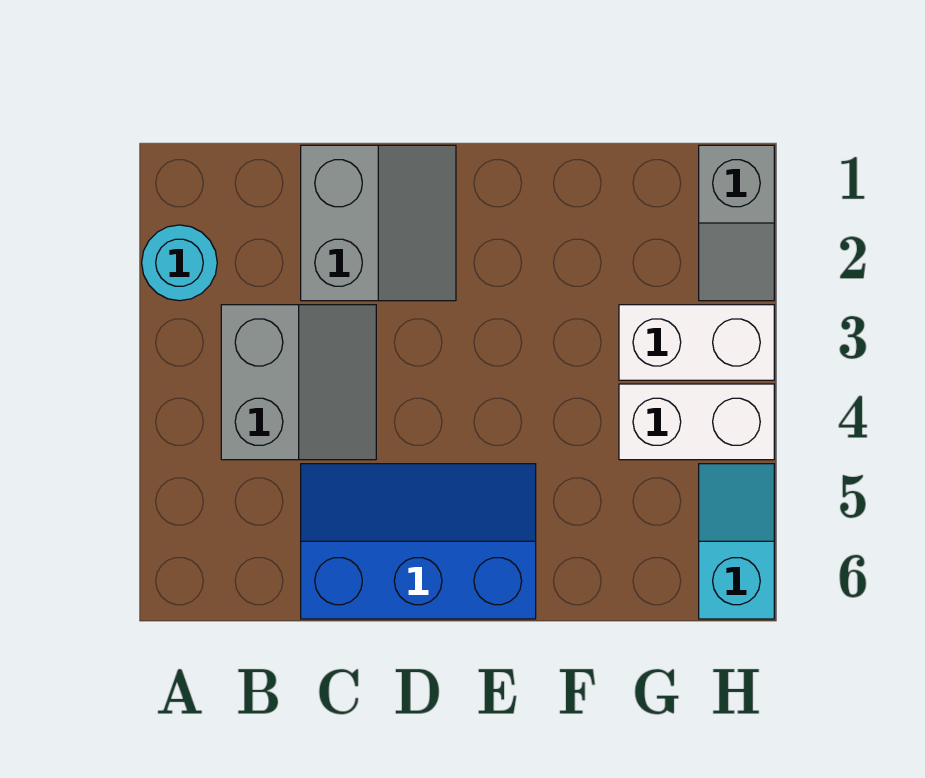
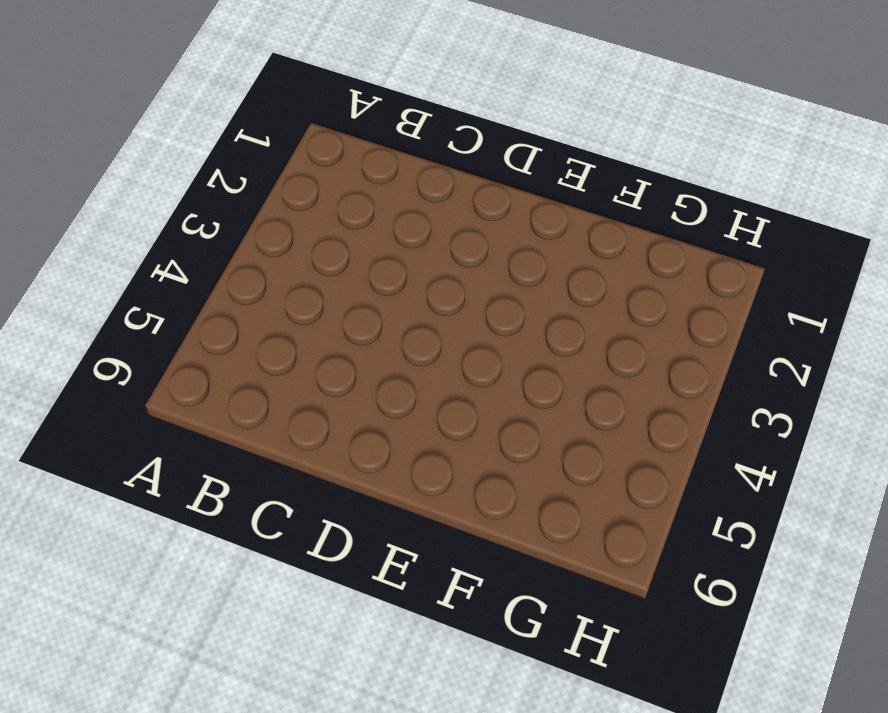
none -> cyan round brick A2 level 1
none -> grey slope B3:C4 level 1 top B

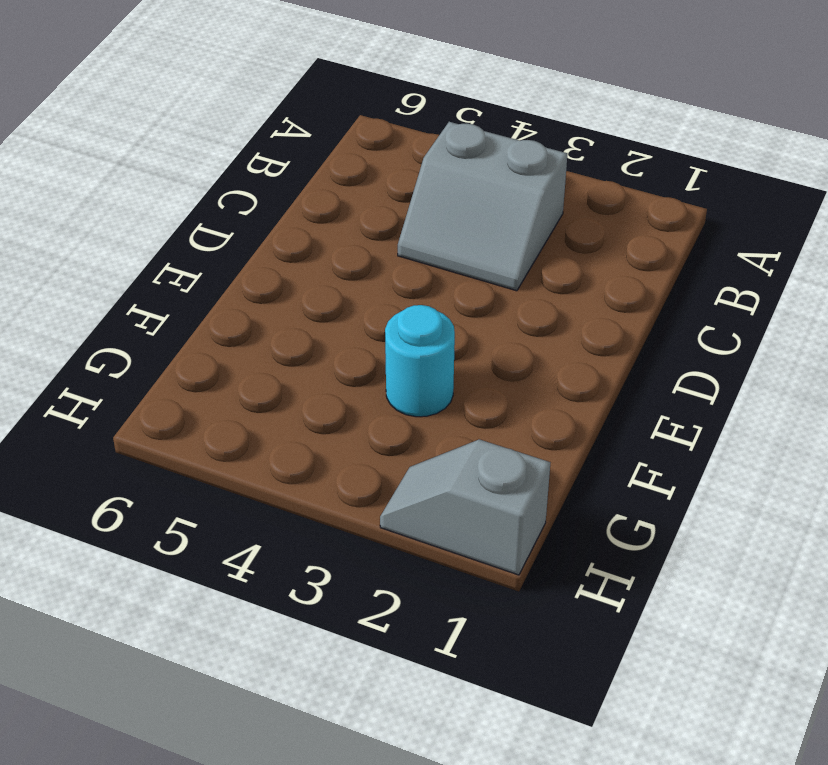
cyan round brick F3 level 1 -> cyan round brick A2 level 1
none -> grey slope C1:D2 level 1 top C
none -> blue slope C5:E6 level 1 top 6

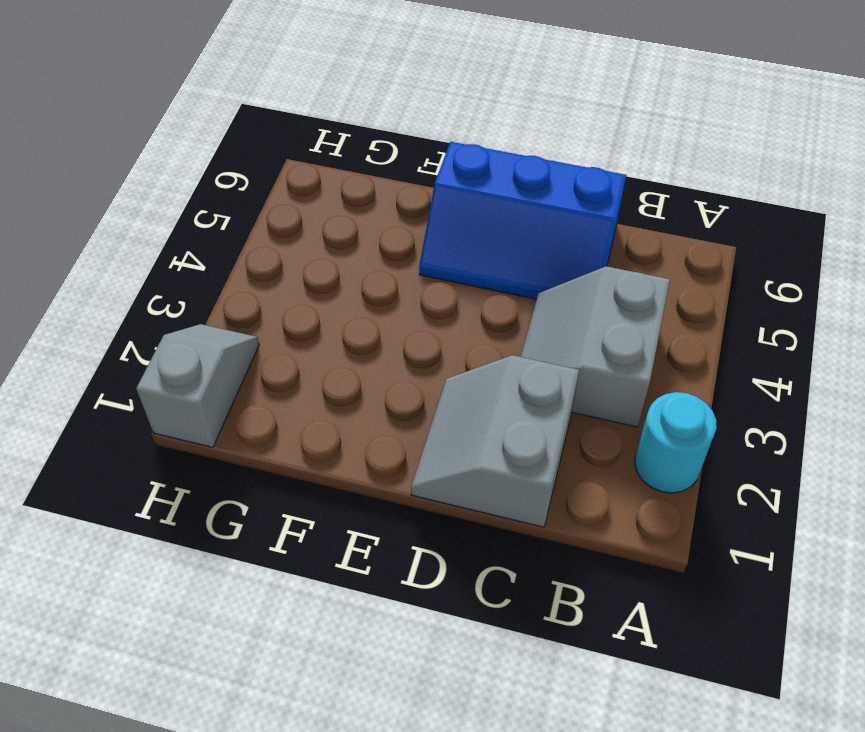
none -> white brick G3:H3 level 1
none -> white brick G4:H4 level 1

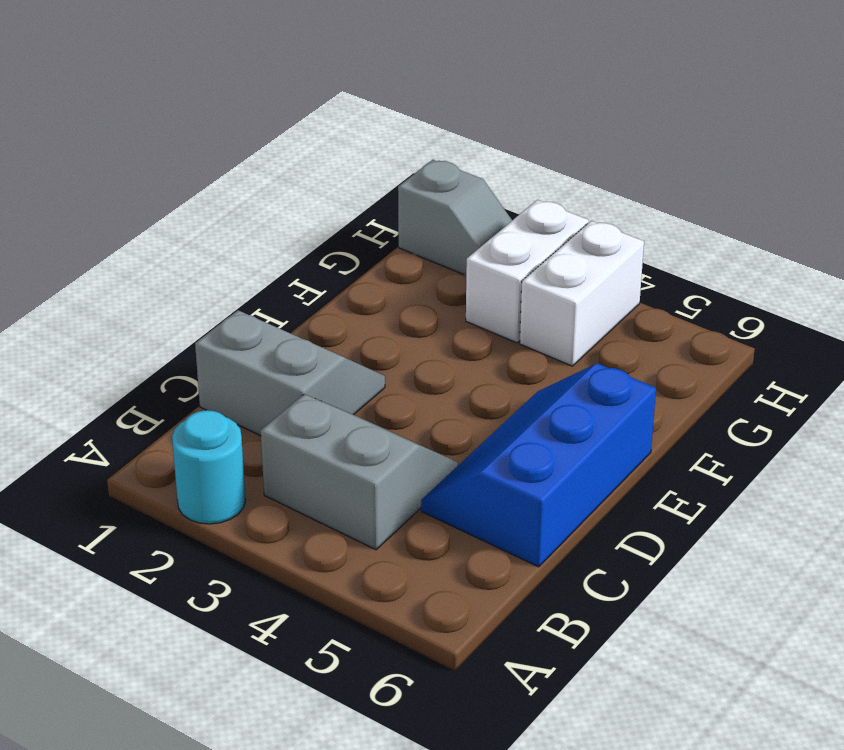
none -> cyan slope H5:H6 level 1 top 6

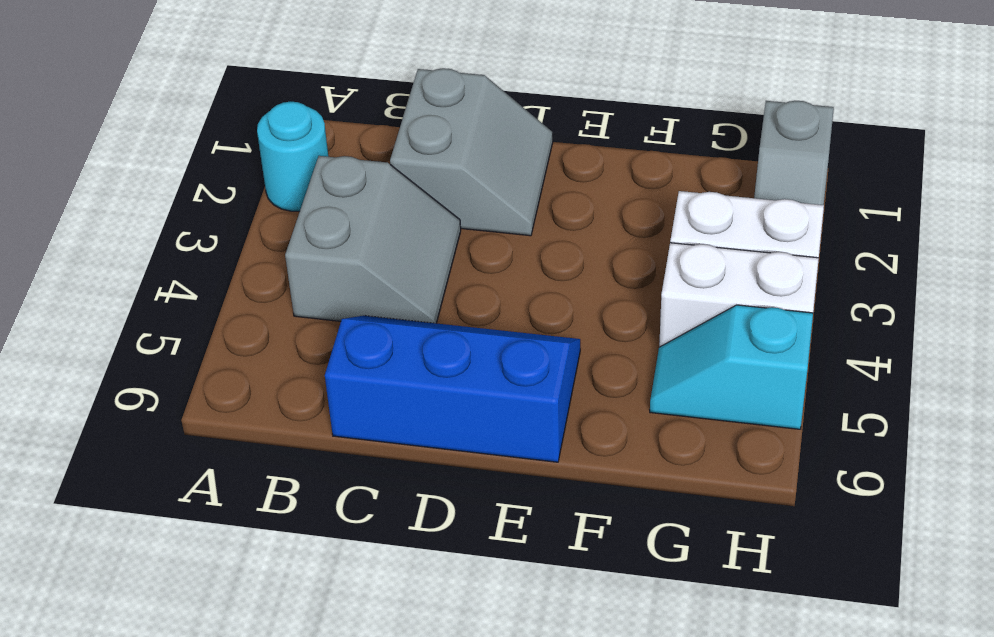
cyan slope G5:H5 level 1 top H -> cyan slope H5:H6 level 1 top 6

